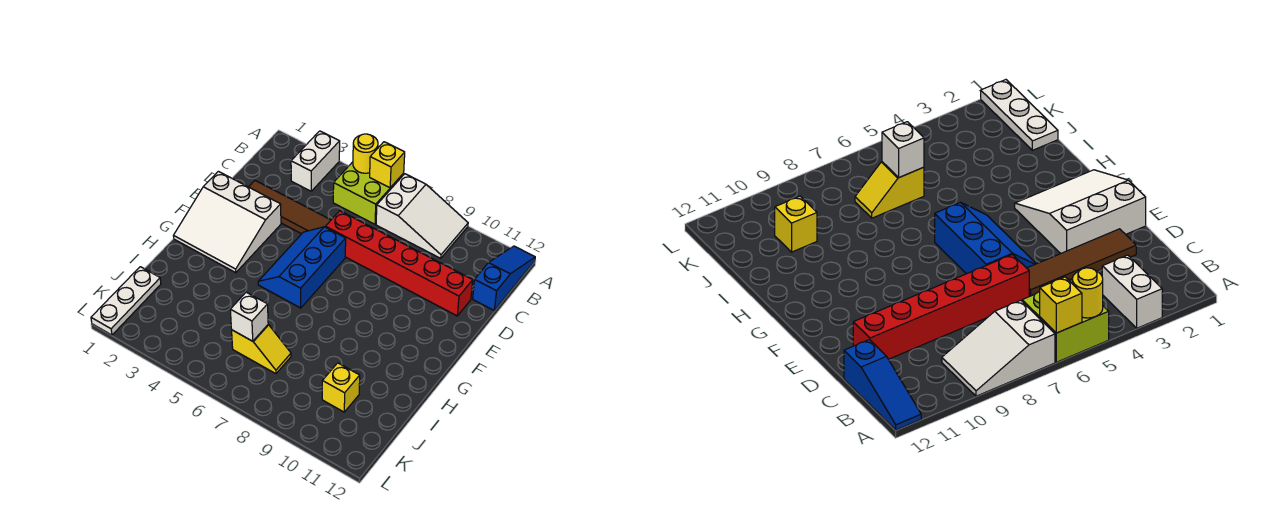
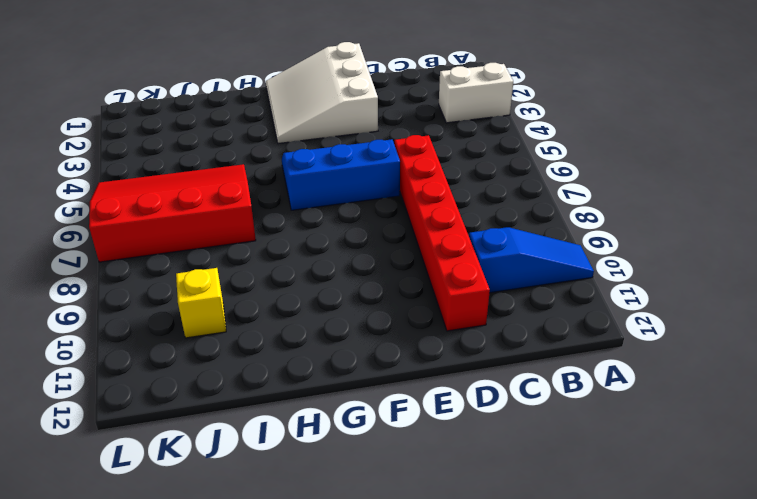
blue slope A10:C10 level 1 top C -> blue slope A12:C12 level 1 top C
red slope I5:L7 level 1 top 7 -> yellow slope J6:J7 level 1 top 6
none -> lime brick A5:B6 level 1
none -> white slope A7:B9 level 1 top 7
none -> brown tile D2:D5 level 1

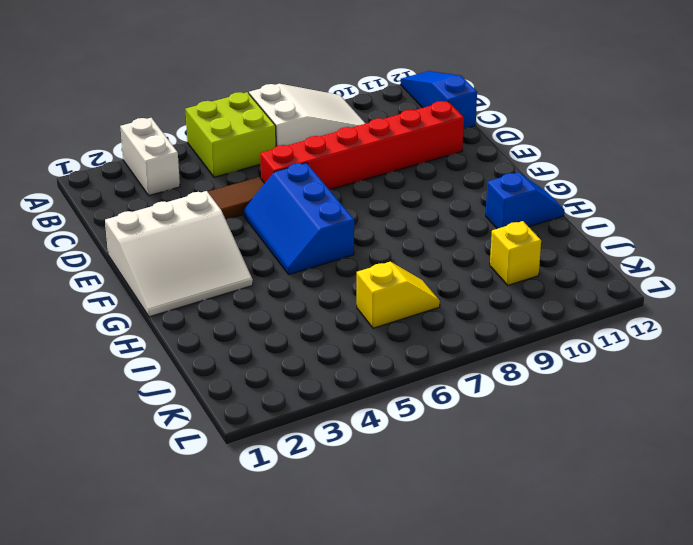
blue slope H11:H12 level 1 top 11 -> none
none -> white plate J1:L1 level 1
none -> yellow round brick A5 level 2
none -> yellow brick A6 level 2

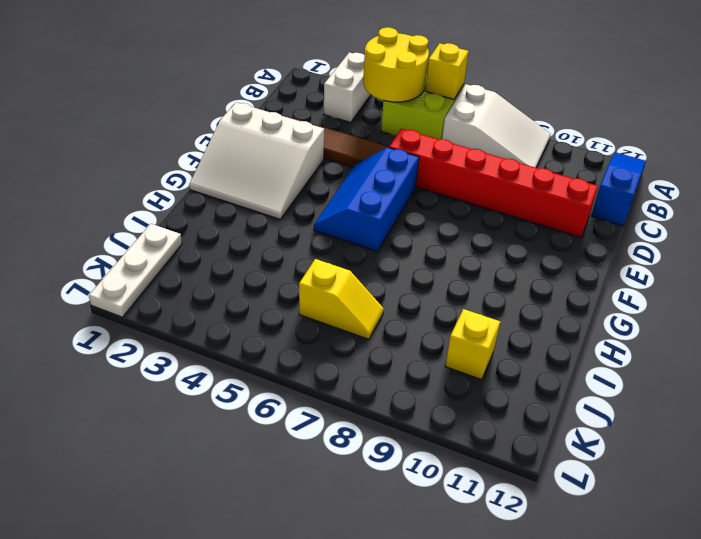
yellow round brick A4:B5 level 2 -> yellow round brick A5 level 2
none -> white brick J6 level 2

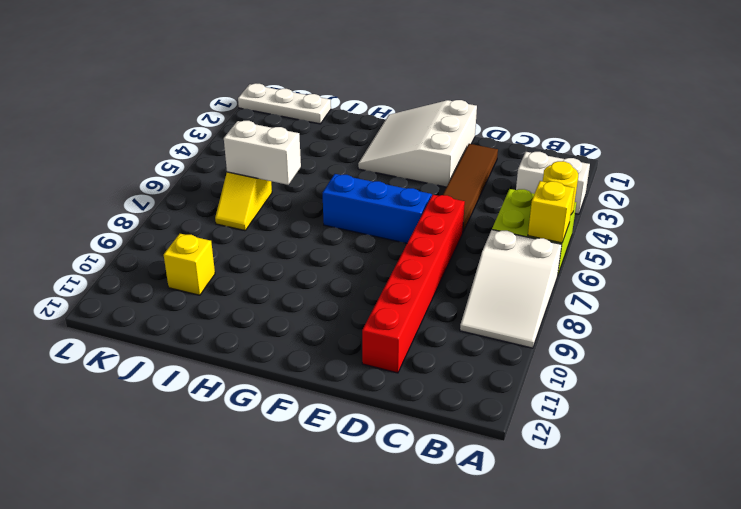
white brick I6:J6 level 2 -> white brick J6 level 2
none -> blue slope A12:C12 level 1 top C

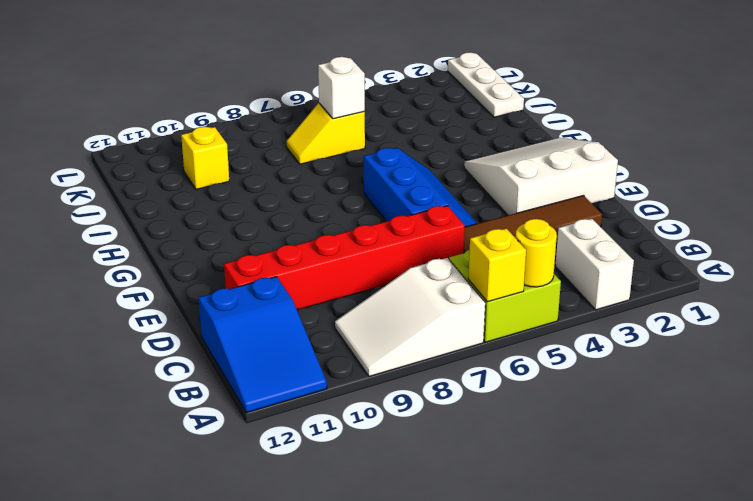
blue slope A11:C12 level 1 top C -> blue slope A12:C12 level 1 top C

